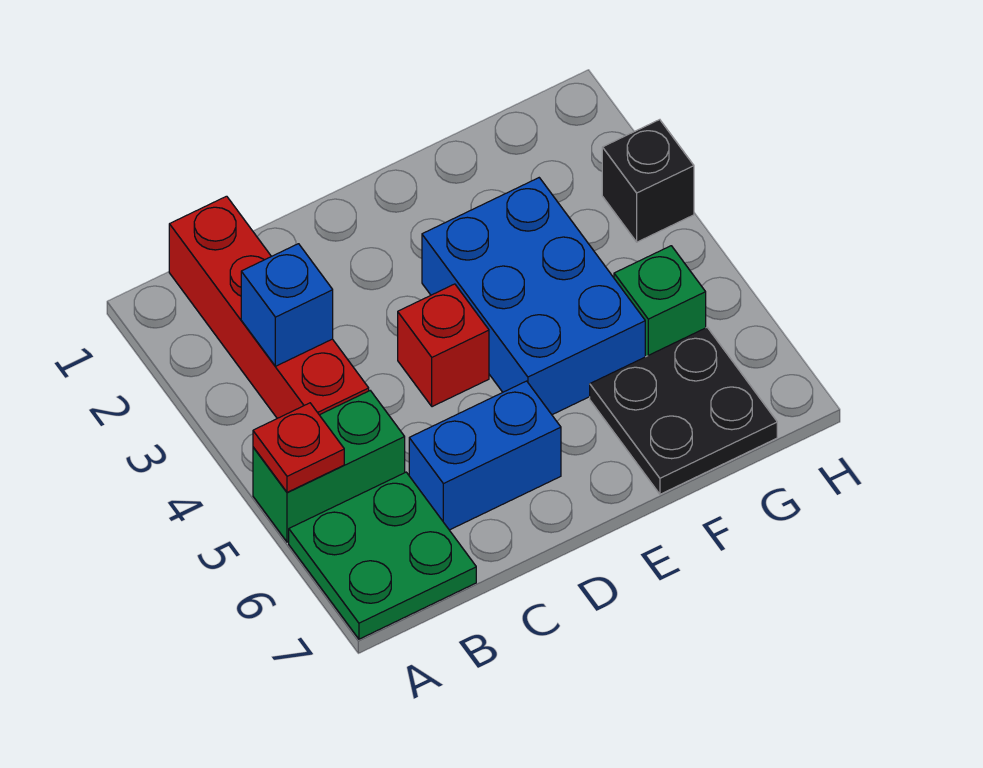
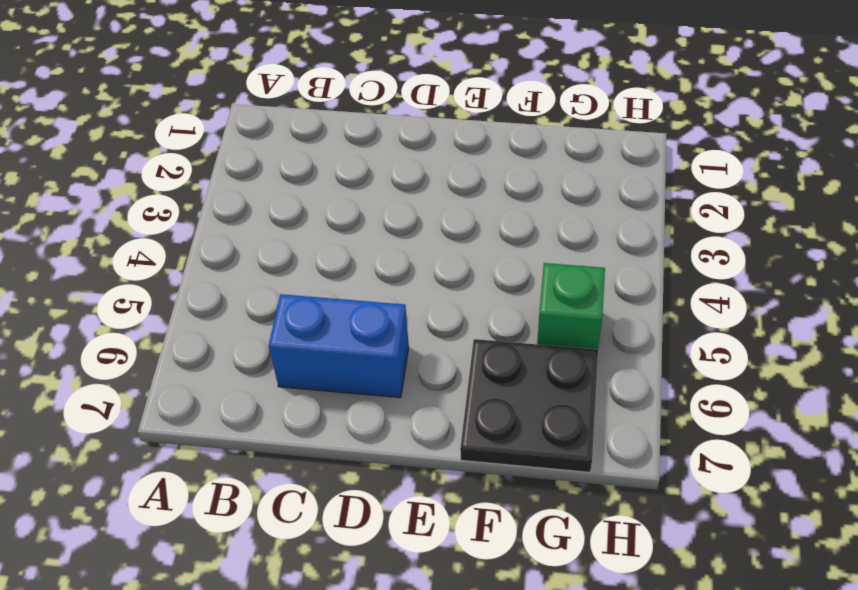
none -> green brick A5:B5 level 1
none -> green plate A6:B7 level 1

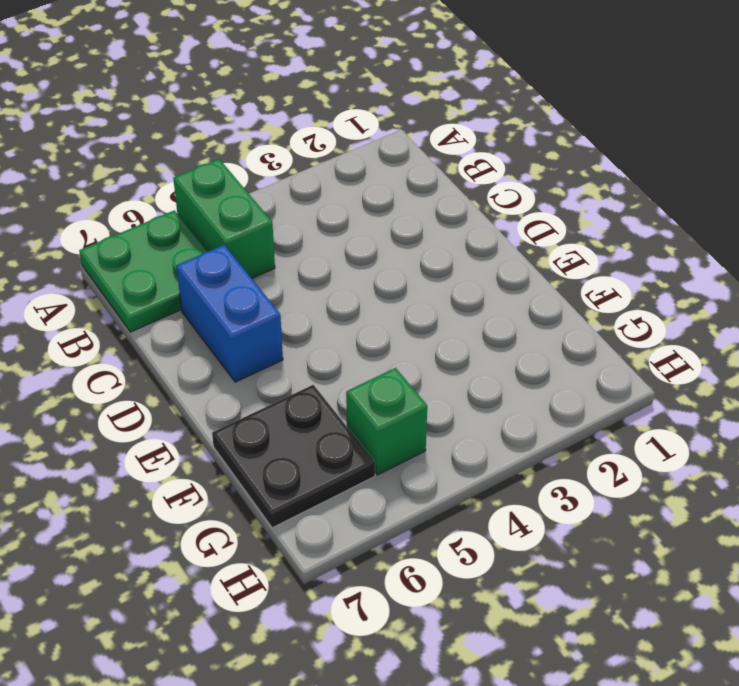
none -> red brick B1:B4 level 1
none -> red brick D4 level 1

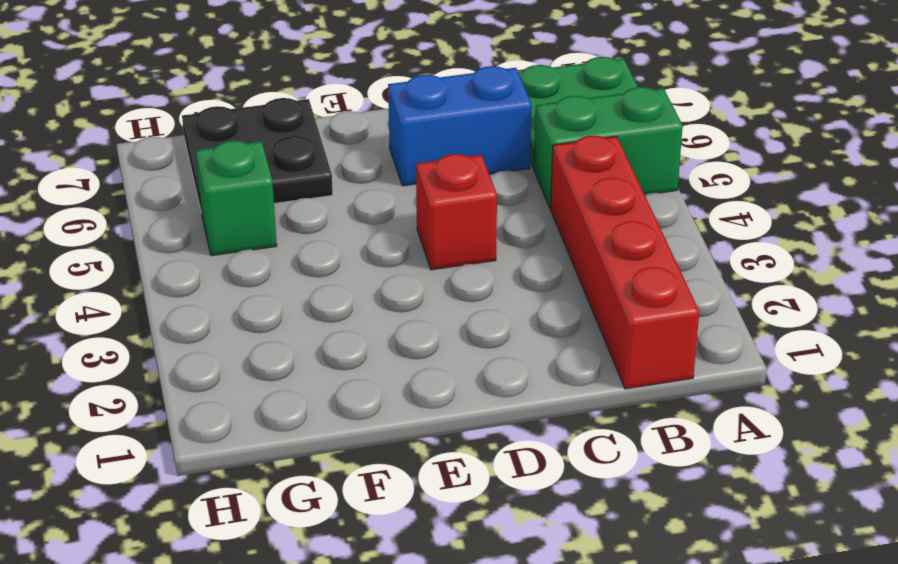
none -> blue brick E3:F5 level 1
none -> black brick H3 level 1

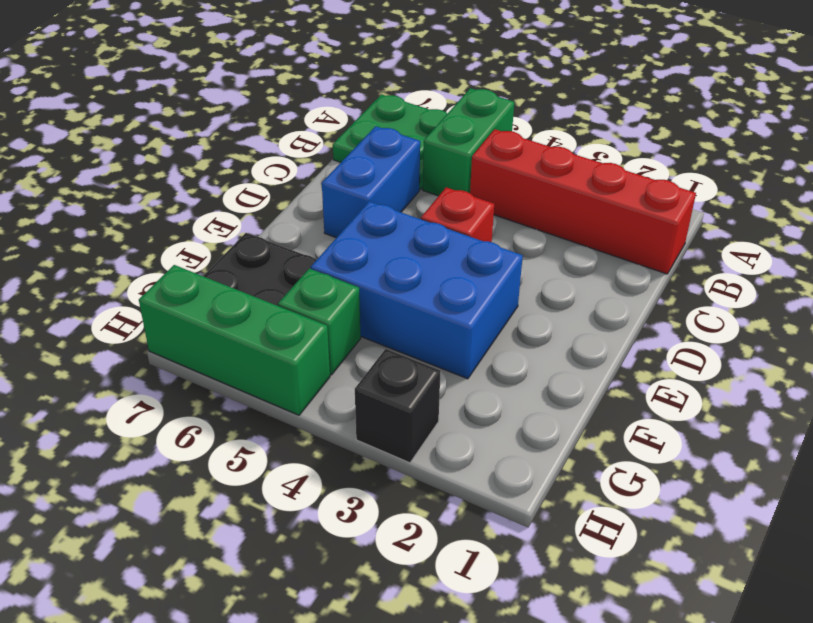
green brick H5:H7 level 1 -> none
none -> red plate A5 level 2
none -> blue brick B3 level 2

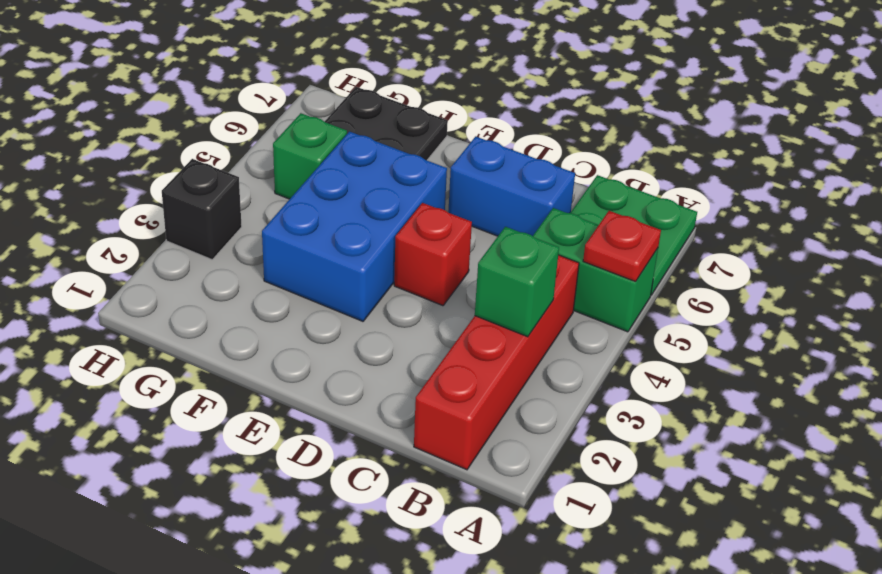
green brick B3 level 2 -> blue brick B3 level 2

